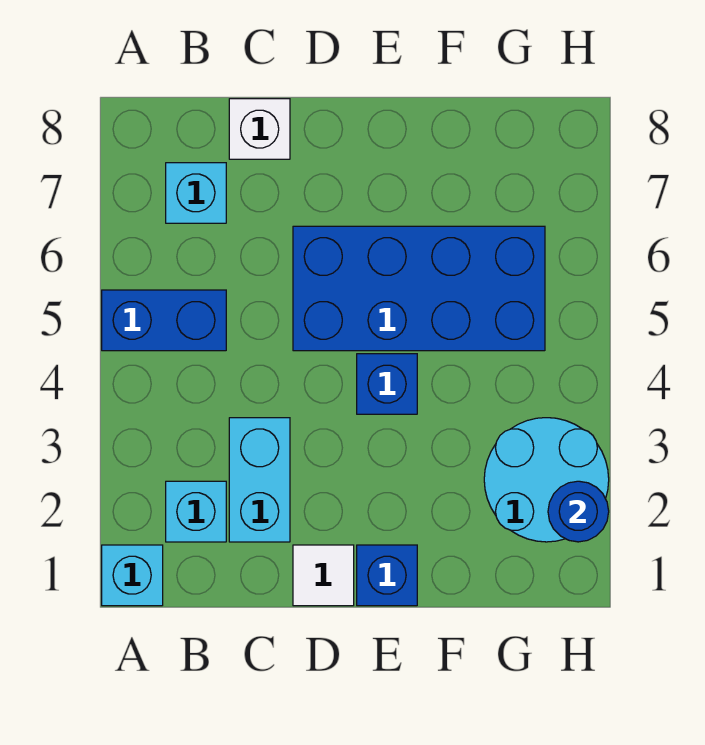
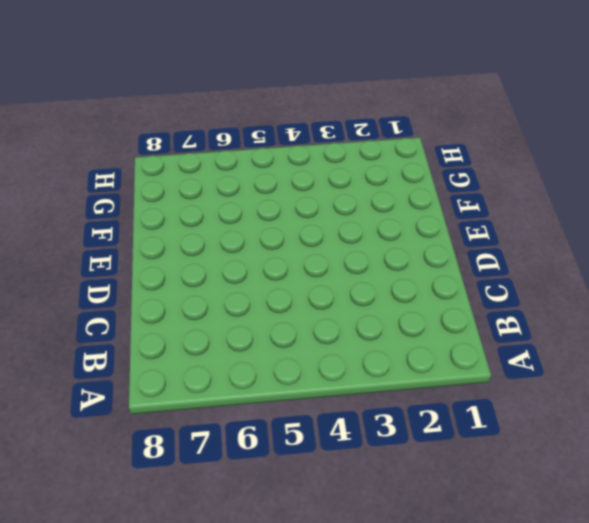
none -> cyan brick A1 level 1
none -> blue brick A5:B5 level 1
none -> cyan brick B2 level 1

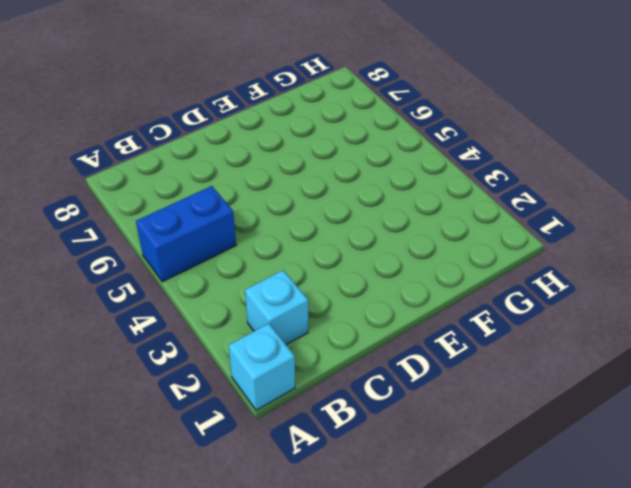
none -> cyan brick B7 level 1
none -> cyan brick C2:C3 level 1
none -> white brick C8 level 1

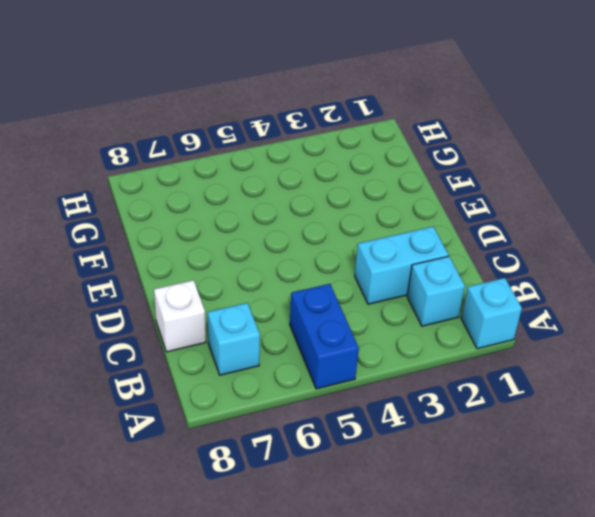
none -> white tile D1 level 1
none -> blue brick D5:G6 level 1
none -> blue brick E1 level 1

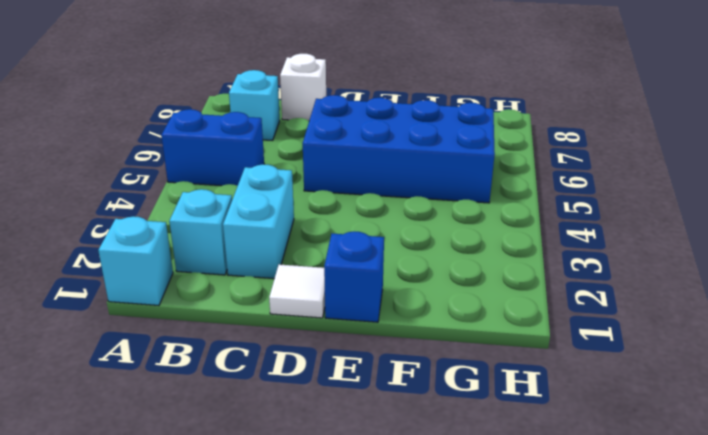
none -> blue brick E4 level 1
none -> cyan round brick G2:H3 level 1
none -> blue round brick H2 level 2

